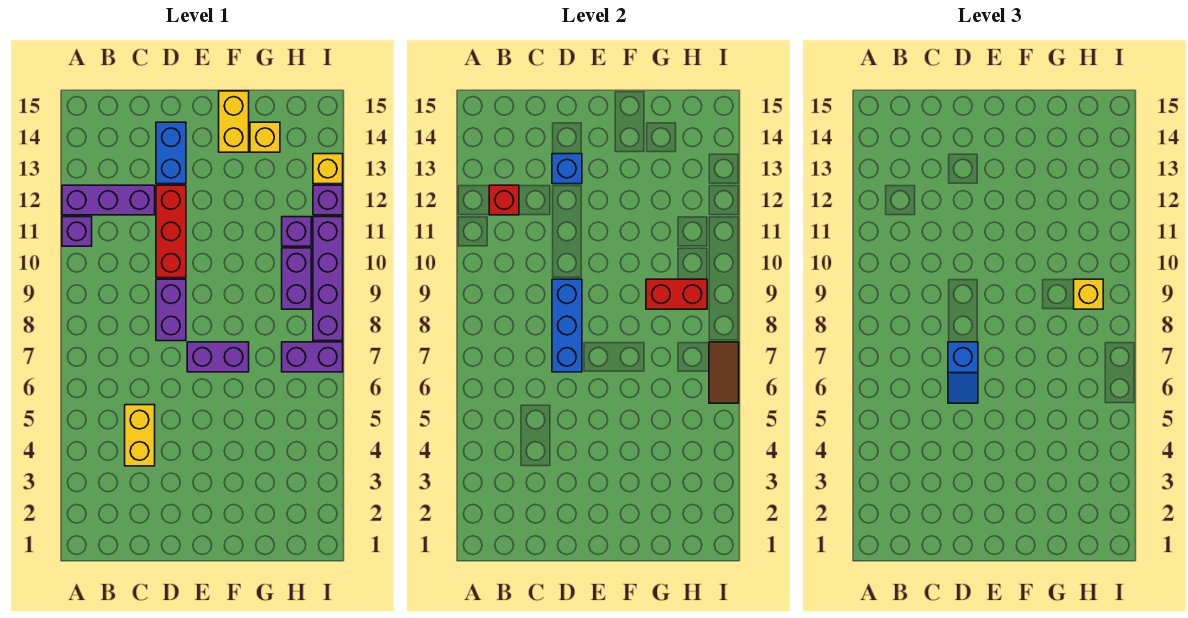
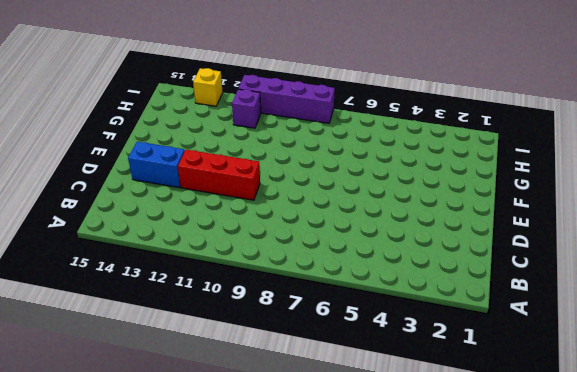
none -> purple brick A11 level 1
none -> purple brick A12:C12 level 1
none -> yellow brick C4:C5 level 1

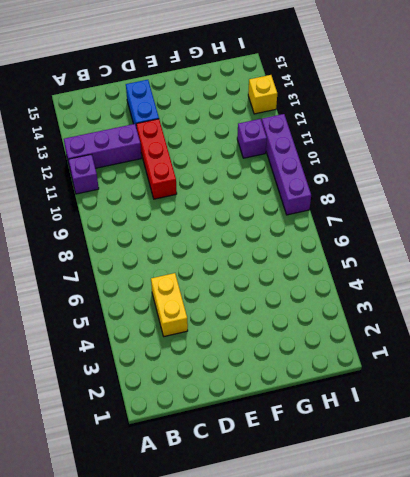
none -> purple brick D8:D9 level 1
none -> purple brick E7:F7 level 1
none -> yellow brick F14:F15 level 1

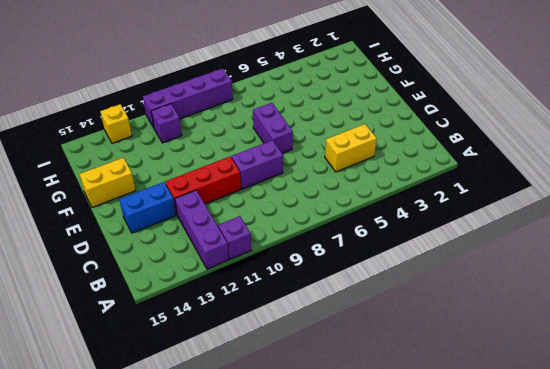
none -> yellow brick G14 level 1
none -> purple brick H7:I7 level 1
none -> purple brick H9:H10 level 1

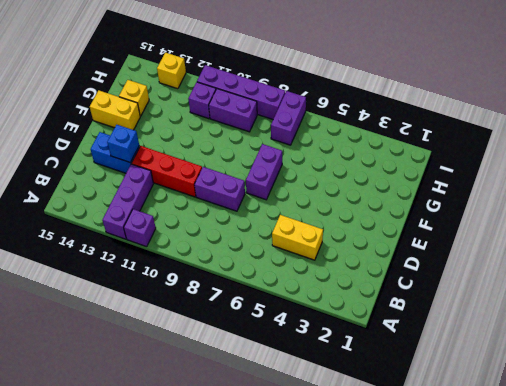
none -> purple brick I12 level 1
none -> red brick B12 level 2
none -> blue brick D7:D9 level 2

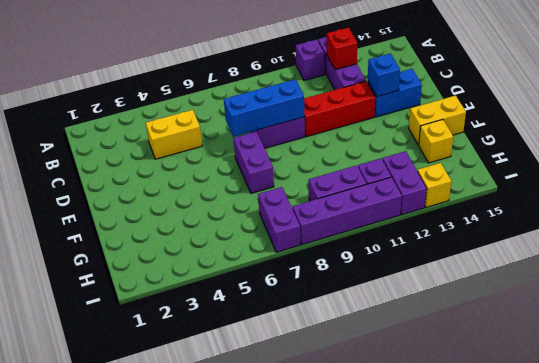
purple brick H12:I12 level 1 -> purple brick I12 level 1
none -> red brick G9:H9 level 2
none -> brown tile I6:I7 level 2
none -> blue slope D6:D7 level 3 top 7

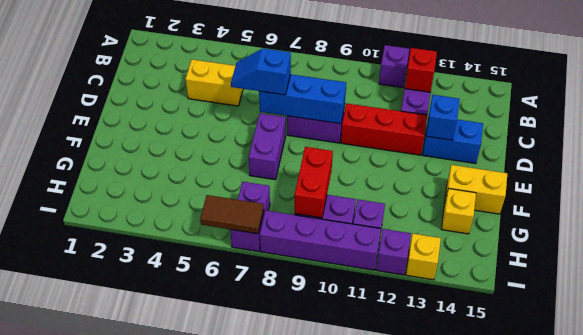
none -> yellow brick H9 level 3

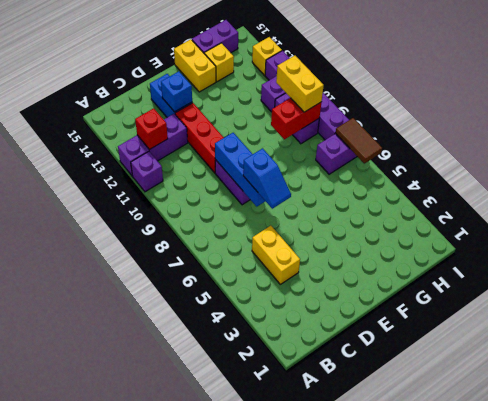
purple brick G15:H15 level 1 -> purple brick E7:F7 level 1
yellow brick H9:H10 level 3 -> yellow brick H9 level 3

